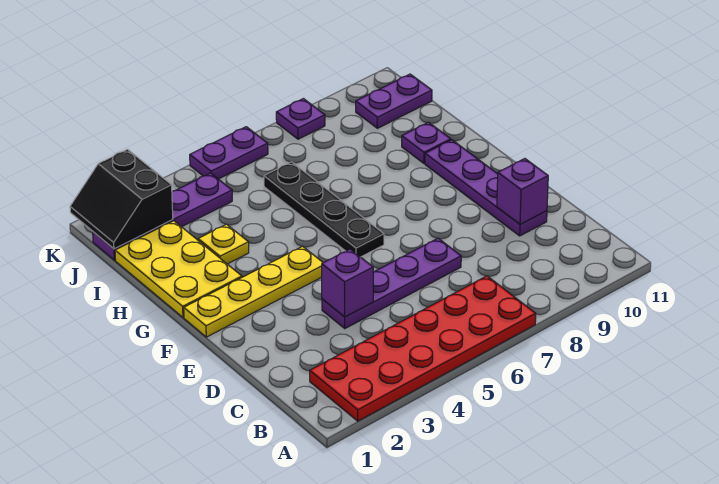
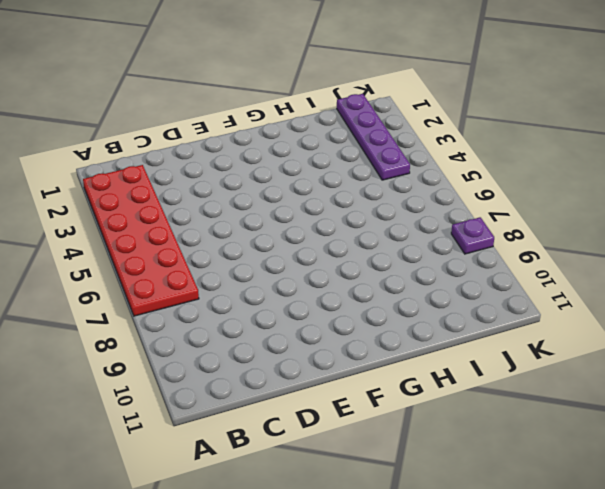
none -> purple plate D4:D7 level 1
none -> purple plate D10:G10 level 1
none -> yellow plate F1:F4 level 1

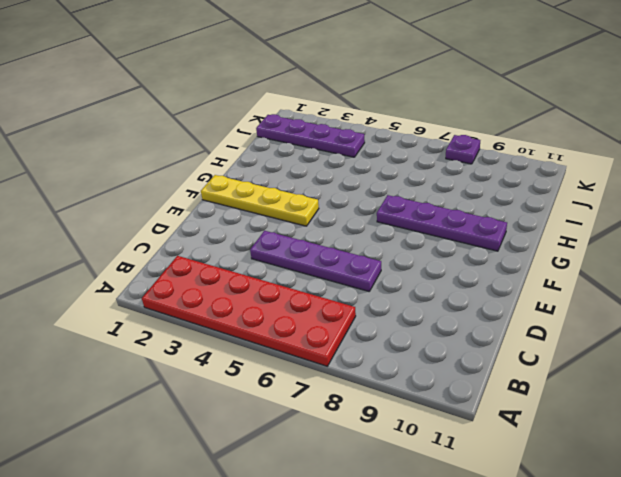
purple plate G7:G10 level 1 -> purple plate D10:G10 level 1
none -> black plate F6:I6 level 1
none -> yellow plate G1:I2 level 1
none -> yellow plate H3 level 1

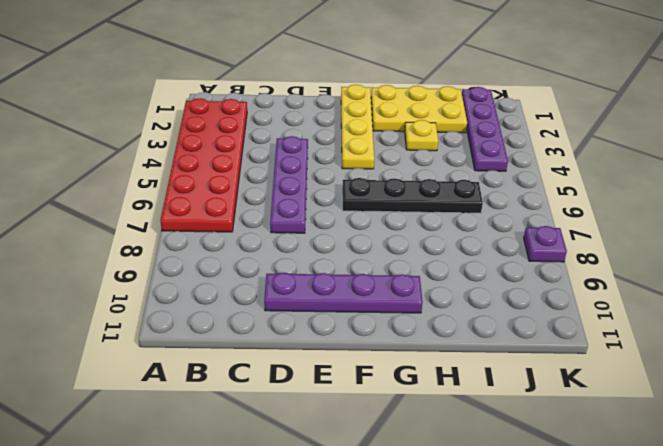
none -> purple plate H10 level 1
none -> purple plate J10:J11 level 1
none -> purple plate K5:K6 level 1

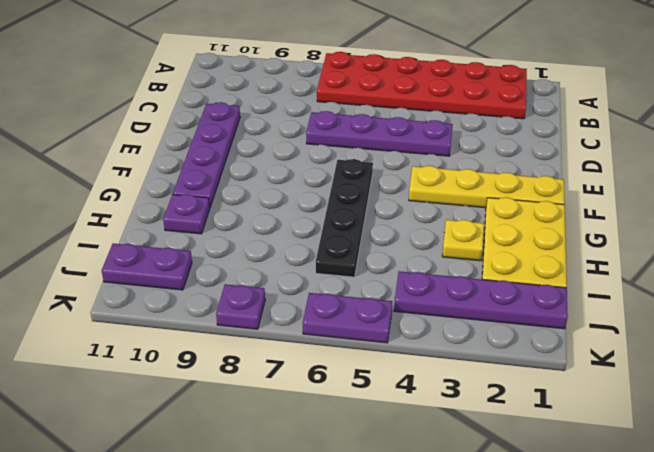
none -> purple brick D4 level 2
none -> purple brick D10 level 2
none -> black slope J1:K2 level 2 top 2

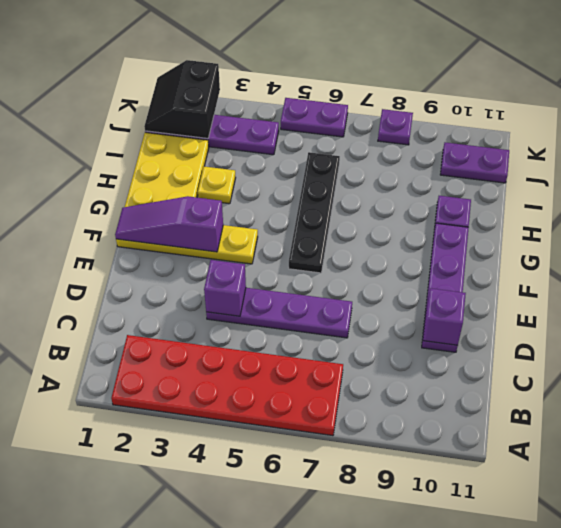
purple slope F1:F3 level 2 top 3 -> none

